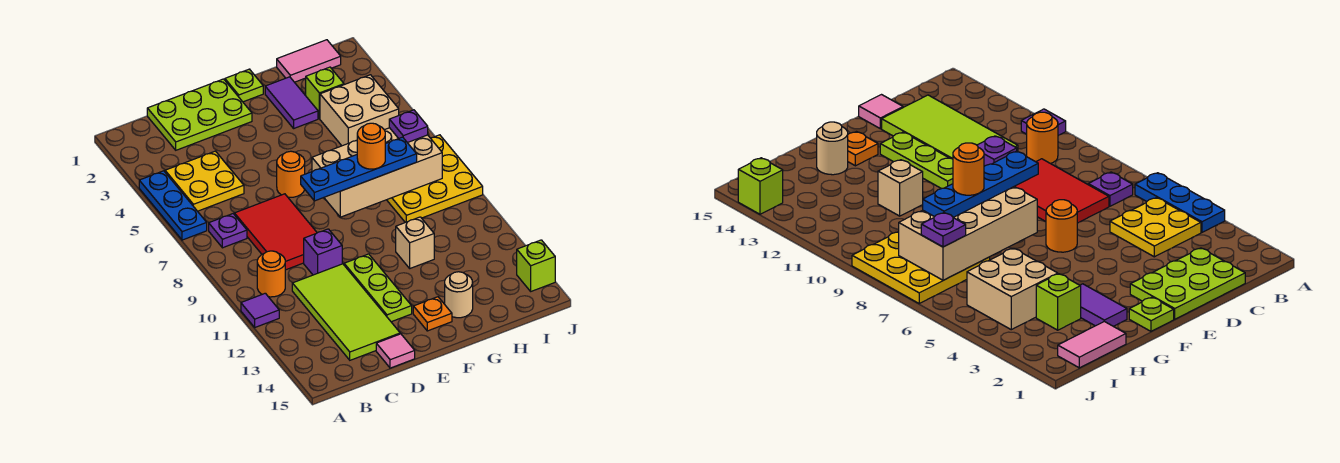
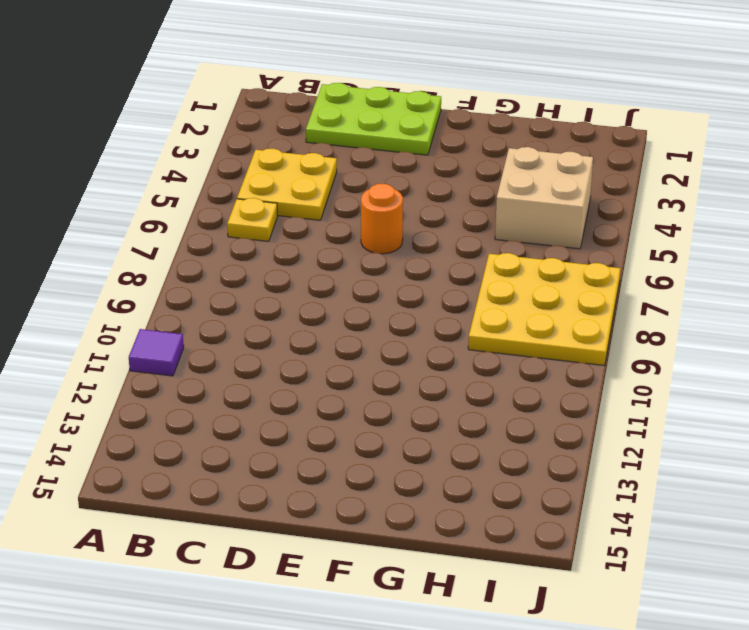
yellow plate B6 level 1 -> none
none -> blue plate A4:A6 level 1
none -> purple plate B7 level 1
none -> orange round brick B10 level 1

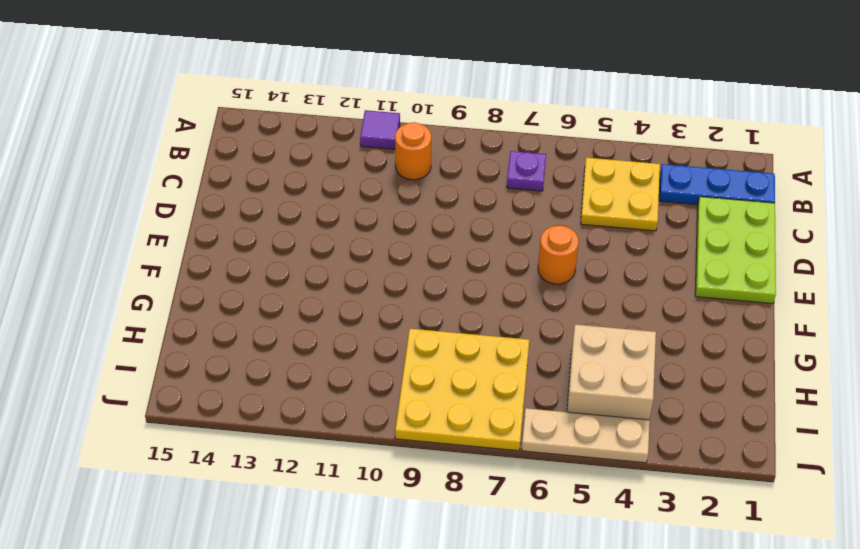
blue plate B1:B3 level 1 -> blue plate A4:A6 level 1
tan plate J4:J6 level 1 -> none
none -> red tile C7:D9 level 1
none -> lime tile C11:D14 level 1
none -> purple brick D10 level 1

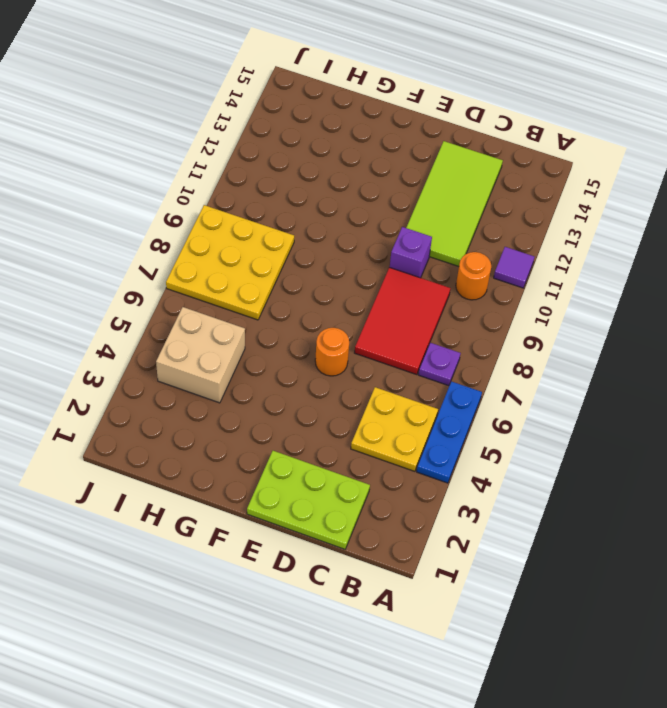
none -> pink tile D15 level 1
none -> lime plate E11:E13 level 1
none -> lime plate F1 level 1

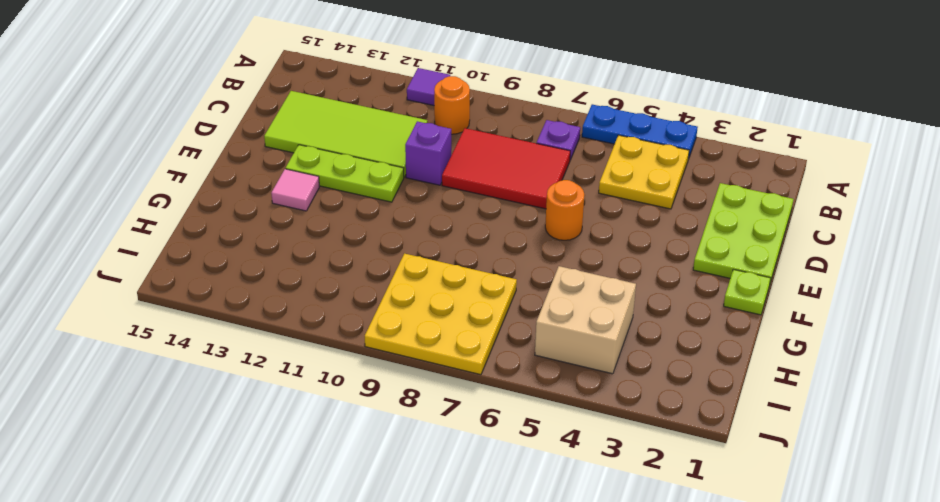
pink tile F13 level 1 -> pink tile D15 level 1
none -> orange plate F14 level 1
none -> purple tile G2:G3 level 1
none -> tan brick G11 level 1

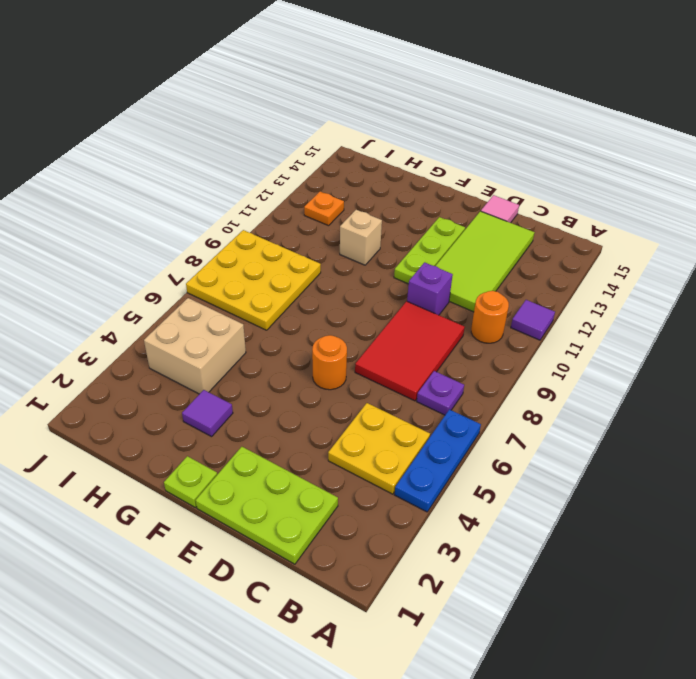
purple tile G3 level 1 -> purple tile G2:G3 level 1
orange plate I12 level 1 -> orange plate F14 level 1
none -> tan round brick G14 level 1
none -> pink tile H1:I1 level 1
none -> lime brick H3 level 1

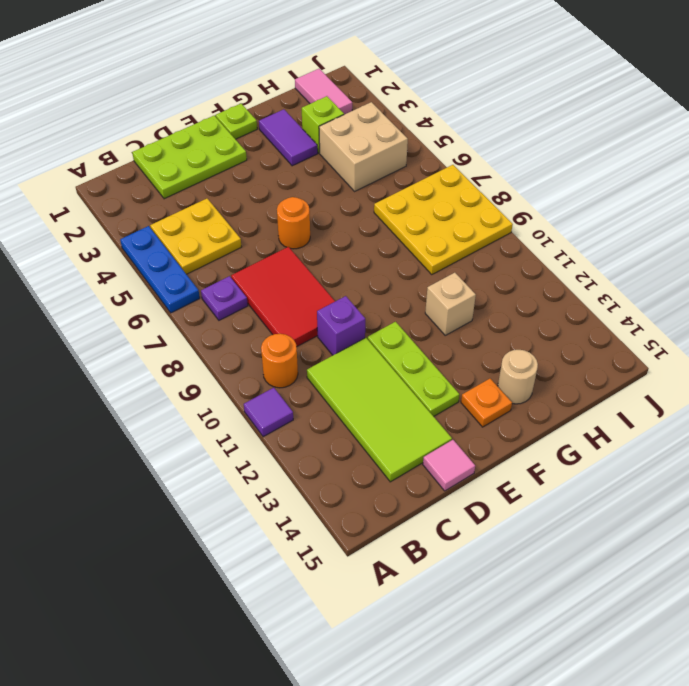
pink tile I1:I2 level 1 -> pink tile H1:I1 level 1
none -> lime brick J14 level 1
none -> tan brick F7:I8 level 2
none -> blue plate E8:H8 level 3

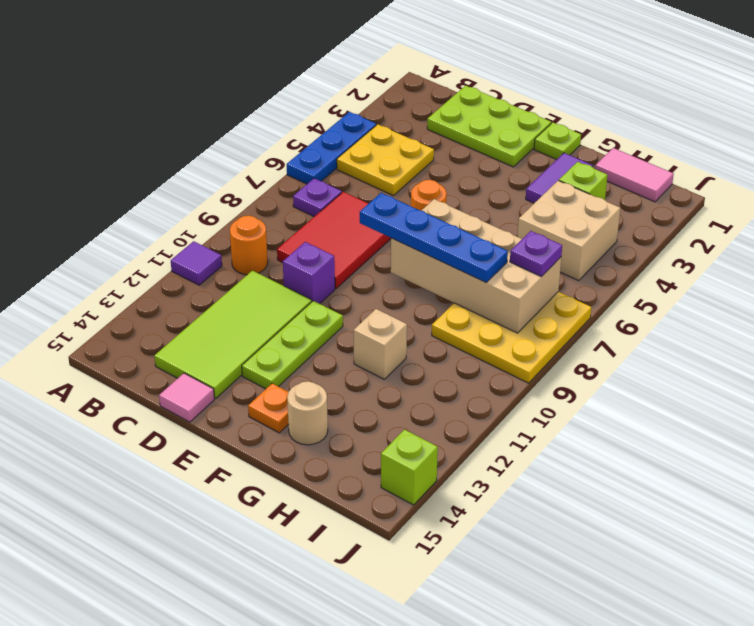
none -> orange round brick G8 level 4

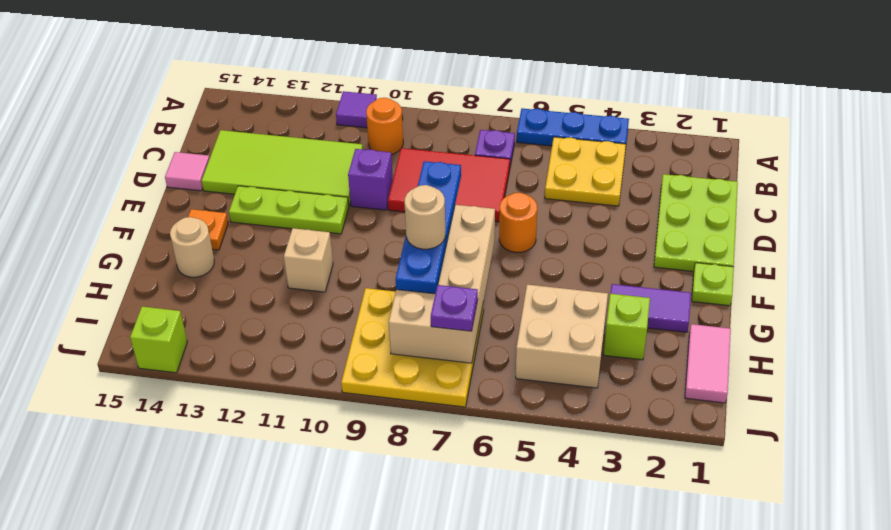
tan round brick G8 level 4 -> orange round brick G8 level 4

